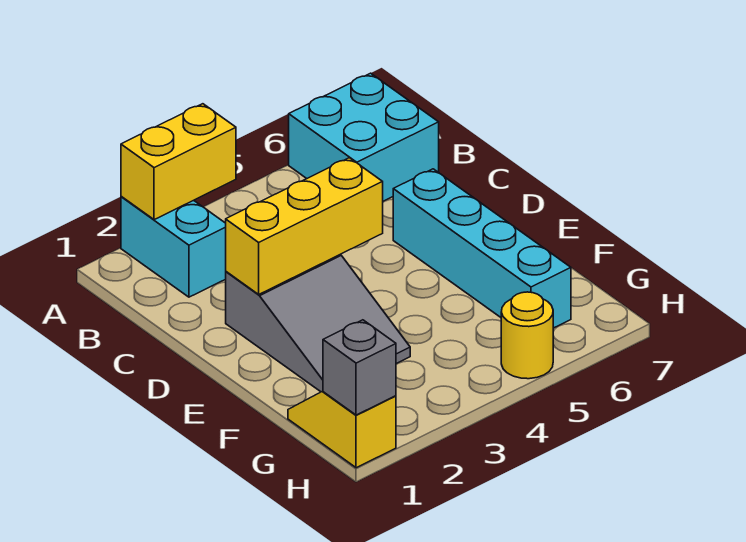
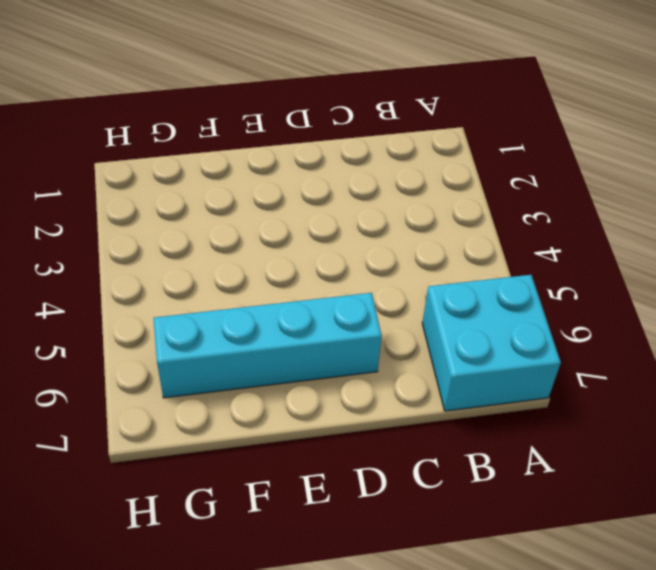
none -> cyan brick A2:B2 level 1
none -> grey slope D2:F3 level 1 top D

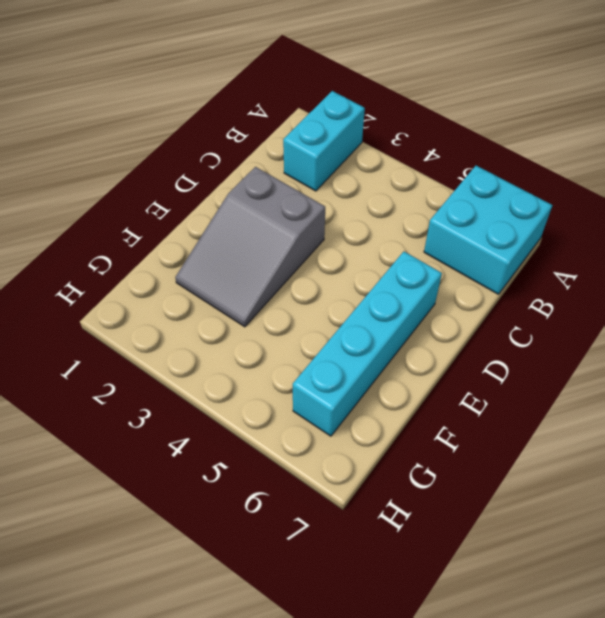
none -> yellow slope G1:H1 level 1 top H
none -> yellow round brick H5 level 1

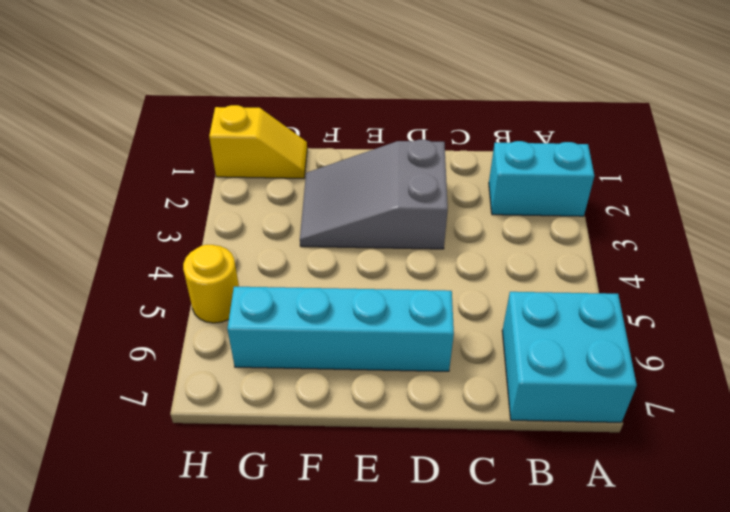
none -> yellow brick A2:A3 level 2
none -> yellow brick D2:D4 level 2

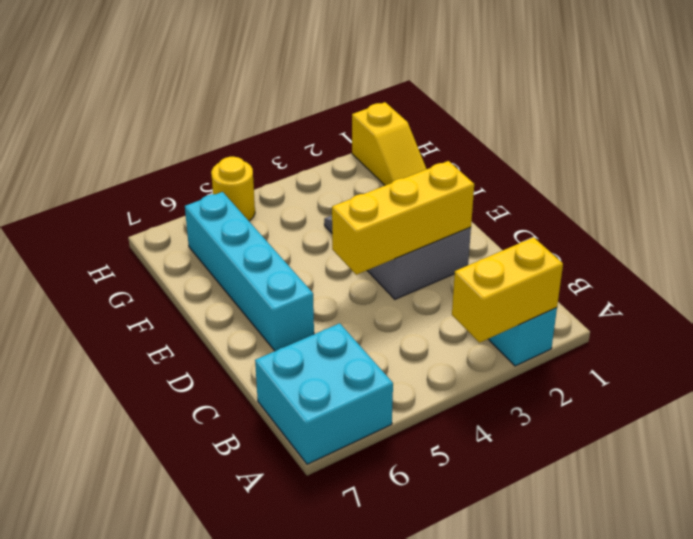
none -> grey brick H1 level 2

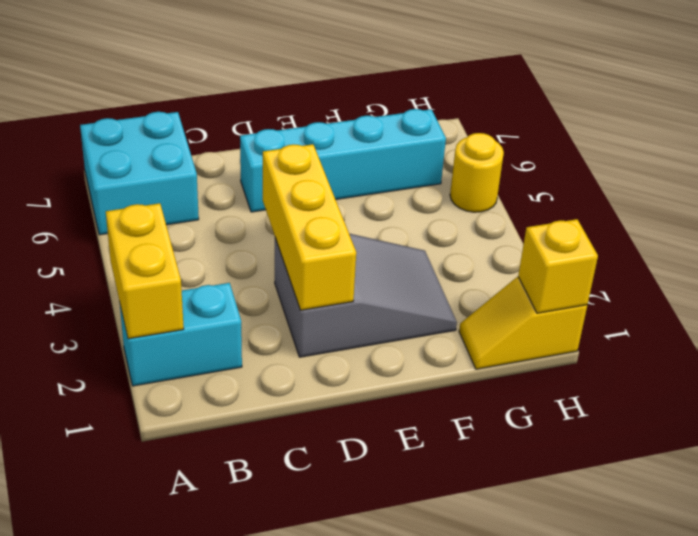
yellow brick H1 level 2 -> grey brick H1 level 2

